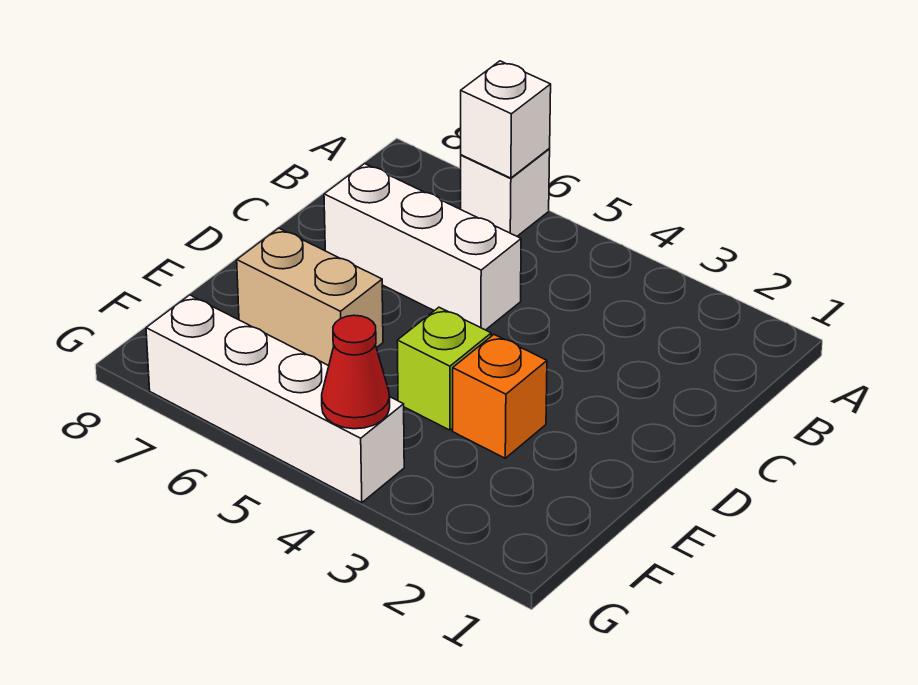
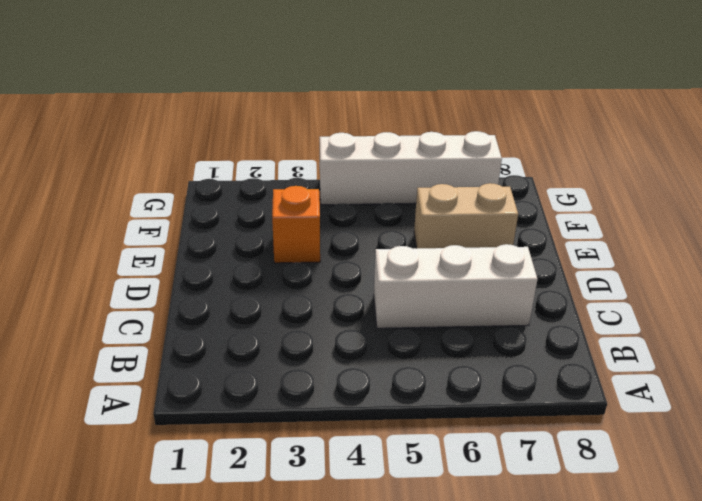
none -> white brick A6 level 1
none -> lime brick E4 level 1

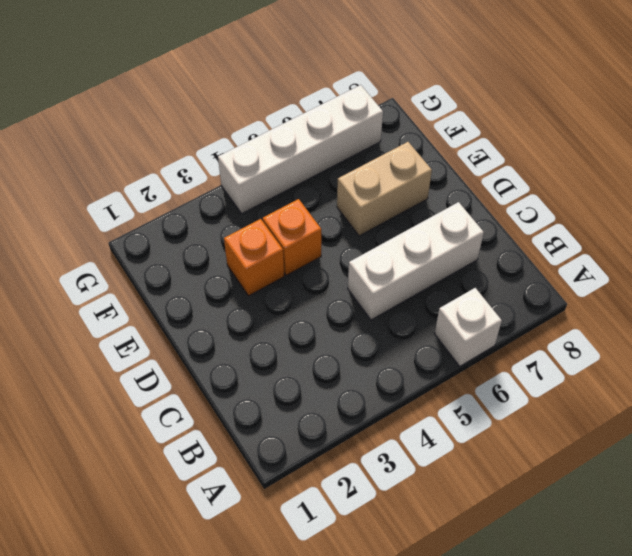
orange brick E4 level 1 -> lime brick E4 level 1
none -> white brick A6 level 2
none -> red cone G4 level 2

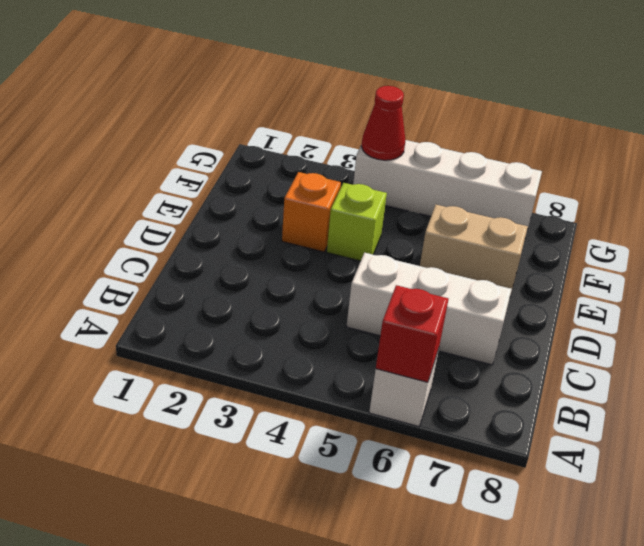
red brick A6 level 2 -> white brick A6 level 2

